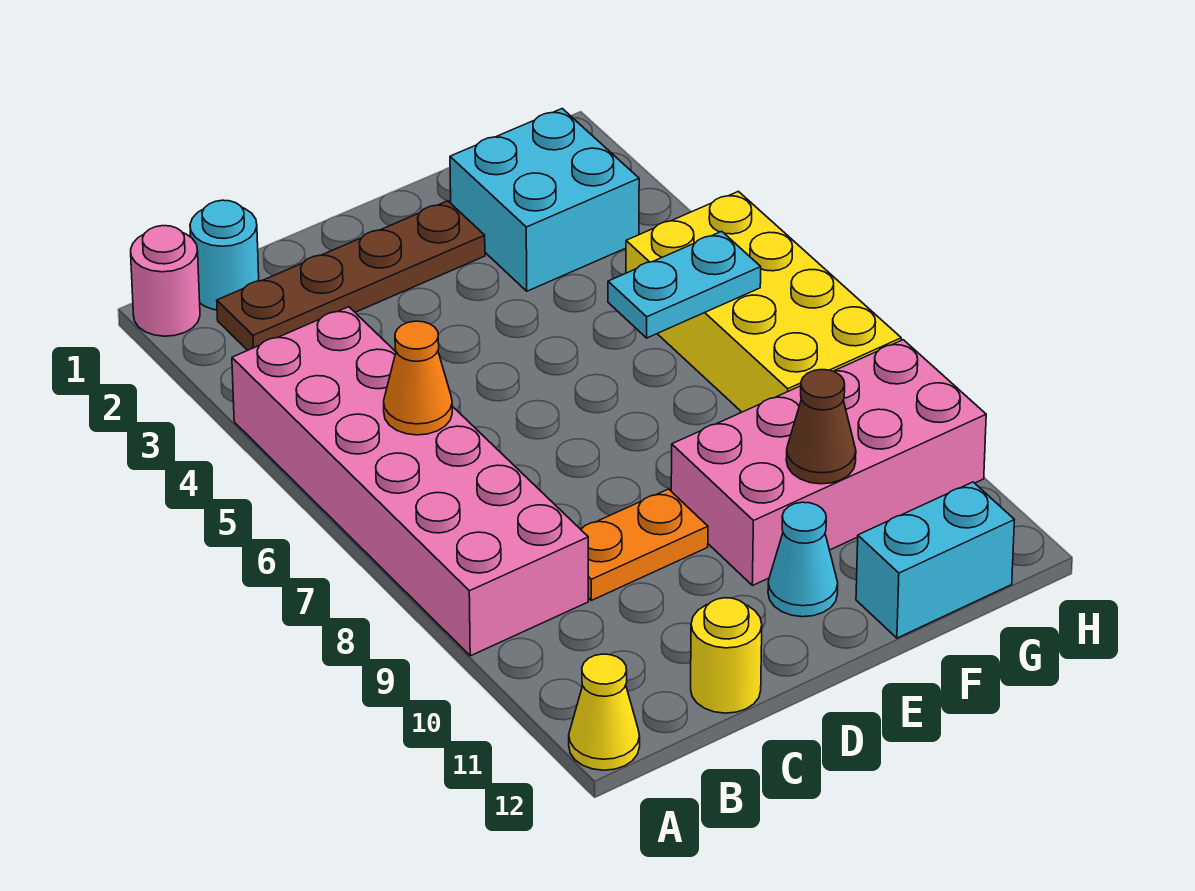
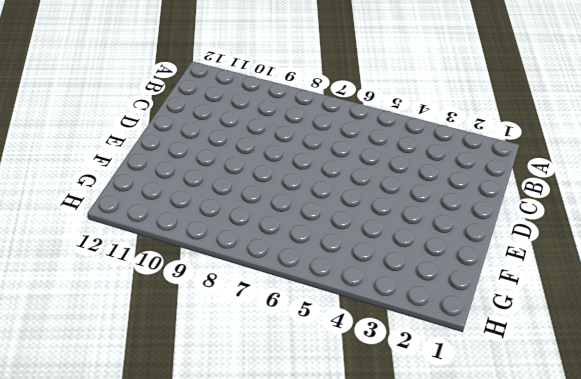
none -> pink round brick A1 level 1
none -> pink brick A4:B9 level 1
none -> yellow cone A12 level 1

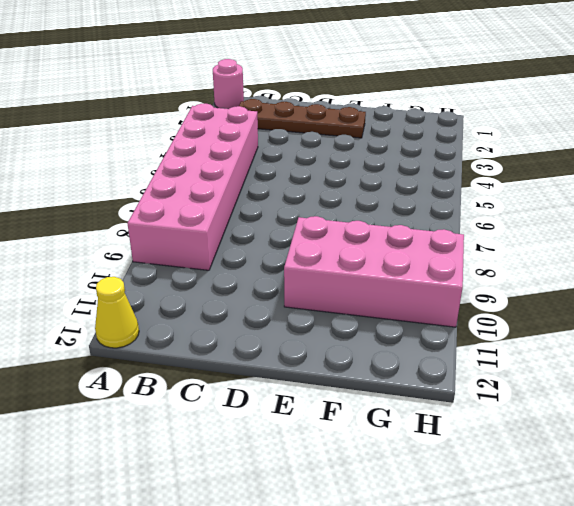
none -> cyan round brick B1 level 1
none -> orange plate C9:D9 level 1
none -> yellow round brick C12 level 1

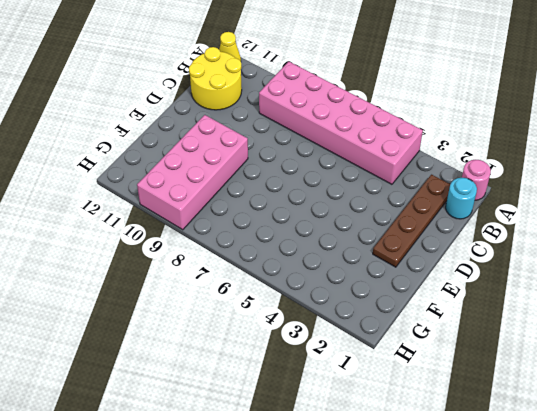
yellow round brick B11:C12 level 1 -> yellow round brick C12 level 1
none -> orange plate C9:D9 level 1
none -> cyan cone E11 level 1
none -> cyan brick F2:G3 level 1

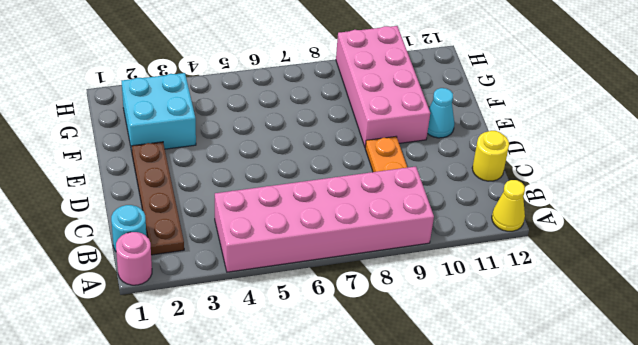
none -> cyan brick F12:G12 level 1
none -> yellow brick G5:H8 level 1
none -> orange cone B6 level 2

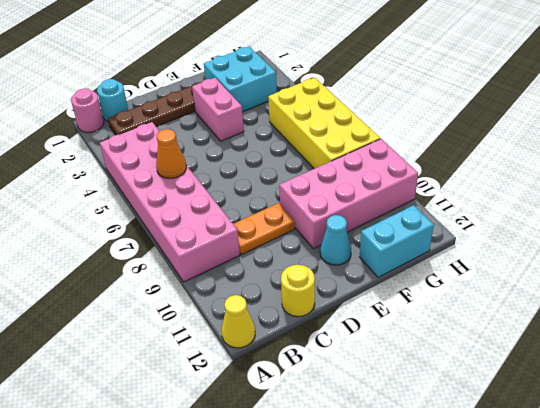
pink brick E3:E4 level 1 -> none
none -> cyan plate F6:G6 level 2
none -> brown cone F10 level 2

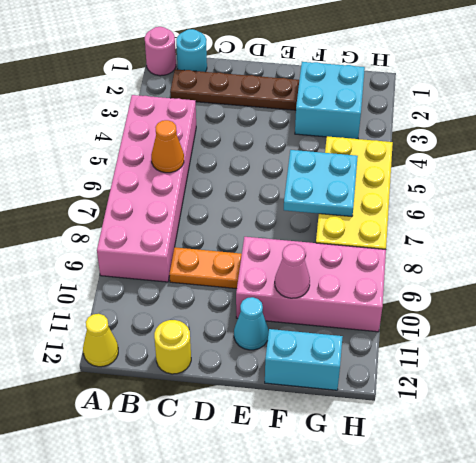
cyan plate F6:G7 level 2 -> cyan plate F6:G6 level 2
pink cone F10 level 2 -> brown cone F10 level 2

